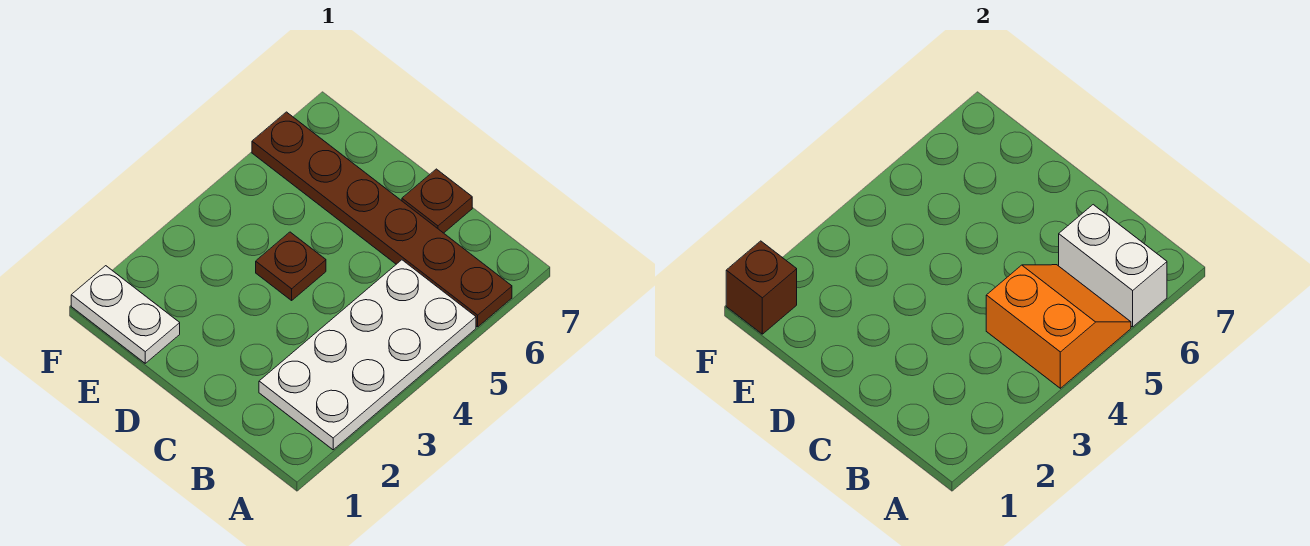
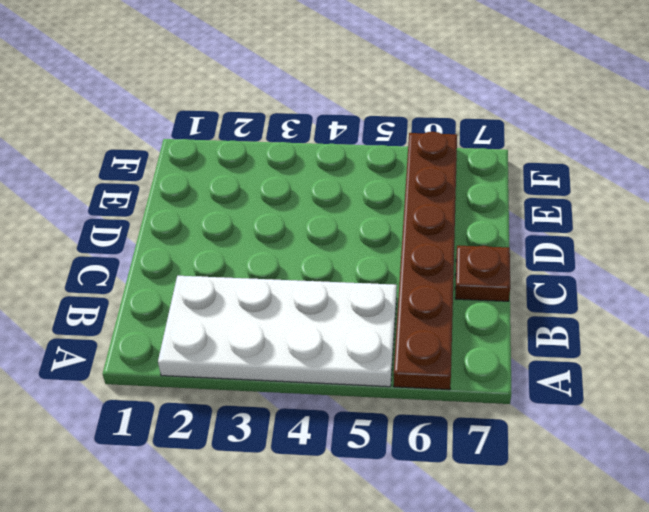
none -> brown plate D4 level 1
none -> white plate E1:F1 level 1

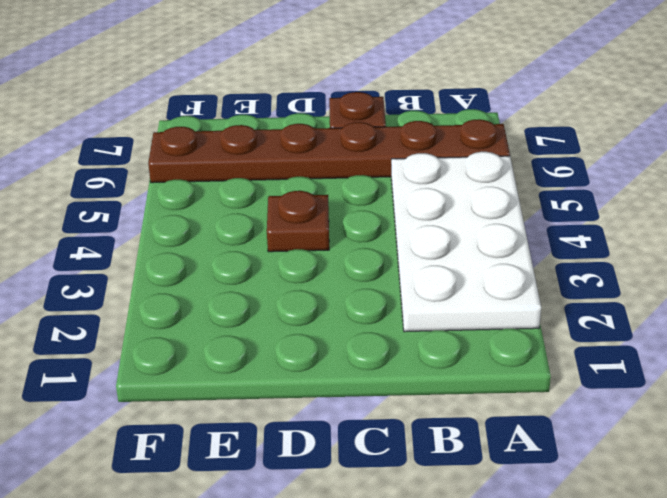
none -> white plate E1:F1 level 1
none -> orange slope A4:B5 level 2 top 4

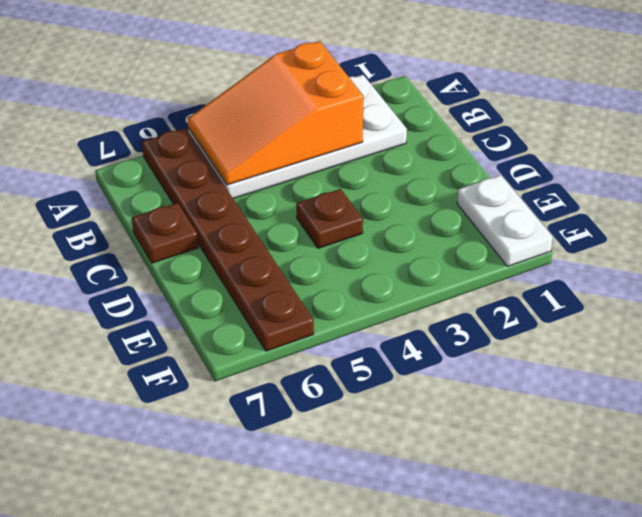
orange slope A3:B5 level 2 top 3 -> orange slope A4:B5 level 2 top 4
none -> white brick A6:B6 level 2
none -> brown brick F1 level 2

